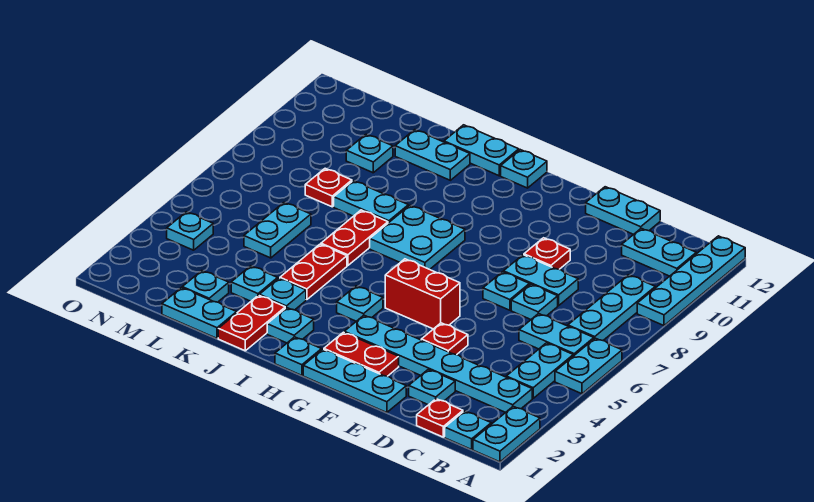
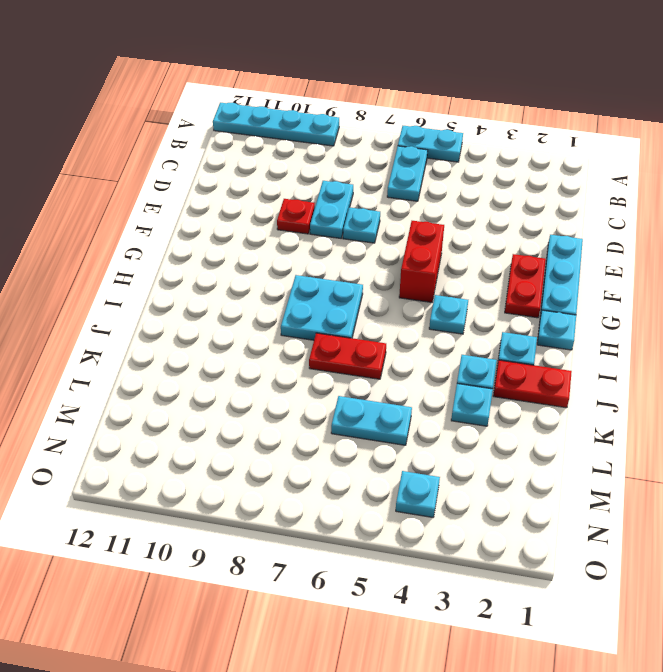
none -> cyan plate A1:A2 level 1
none -> cyan plate B1 level 1
none -> cyan plate B3:G3 level 1
none -> cyan plate B4:B5 level 1

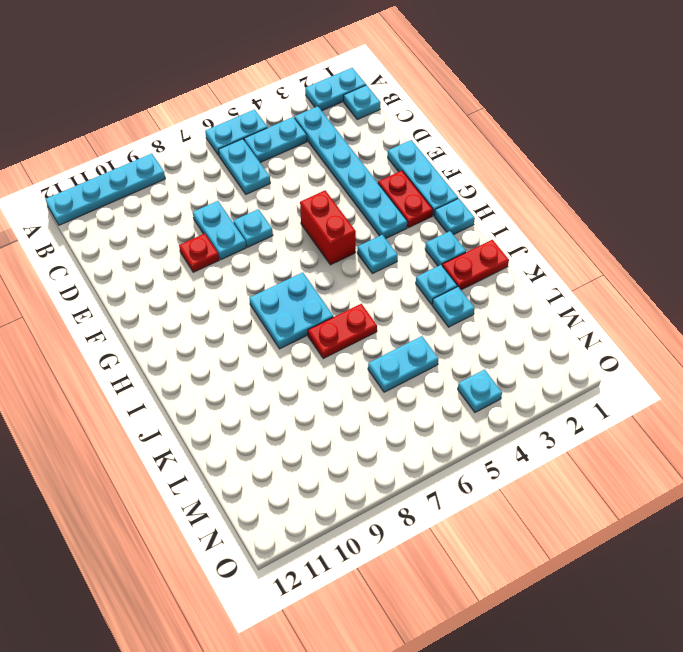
none -> cyan plate B7:B9 level 1
none -> cyan plate B11:C11 level 1
none -> red plate C1 level 1
none -> cyan plate D2 level 1

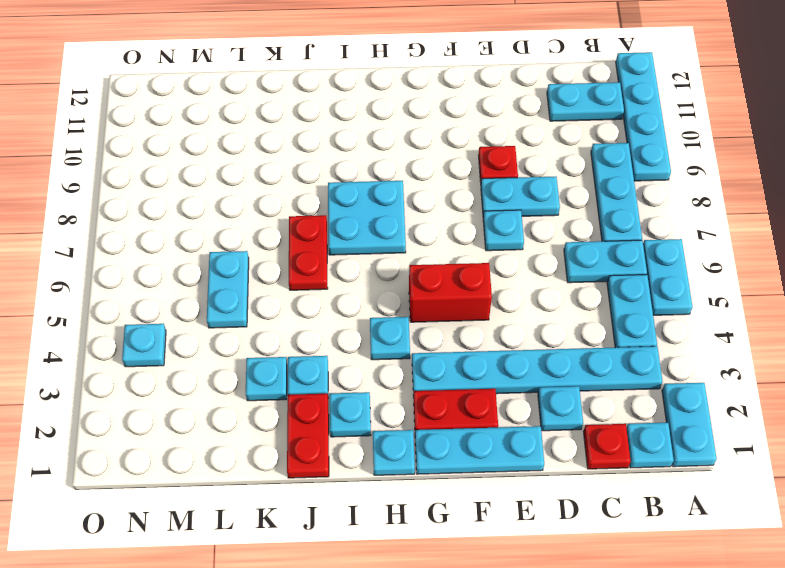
none -> cyan plate D7 level 1
none -> cyan plate D12:E12 level 1
none -> red plate E4 level 1
none -> cyan plate H12 level 1

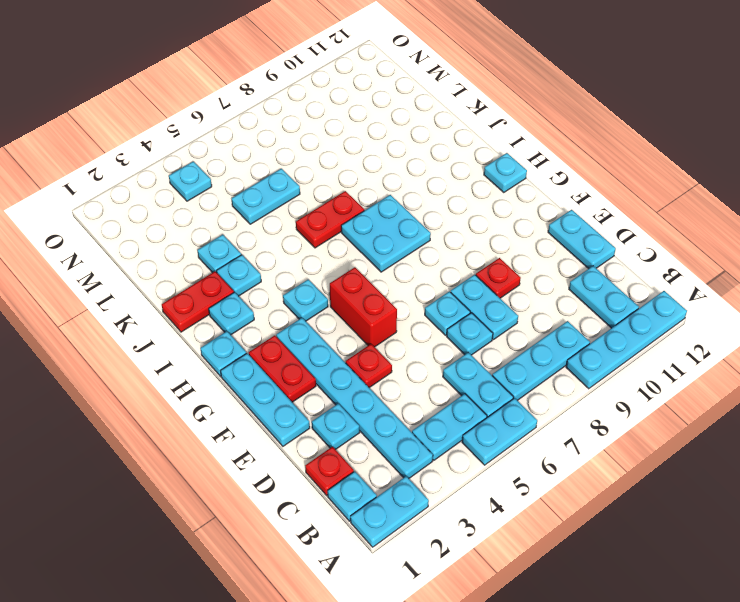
none -> cyan plate I12:J12 level 1
none -> red plate J4:J5 level 1
none -> cyan plate J8:K8 level 1
none -> cyan plate J11:K11 level 1

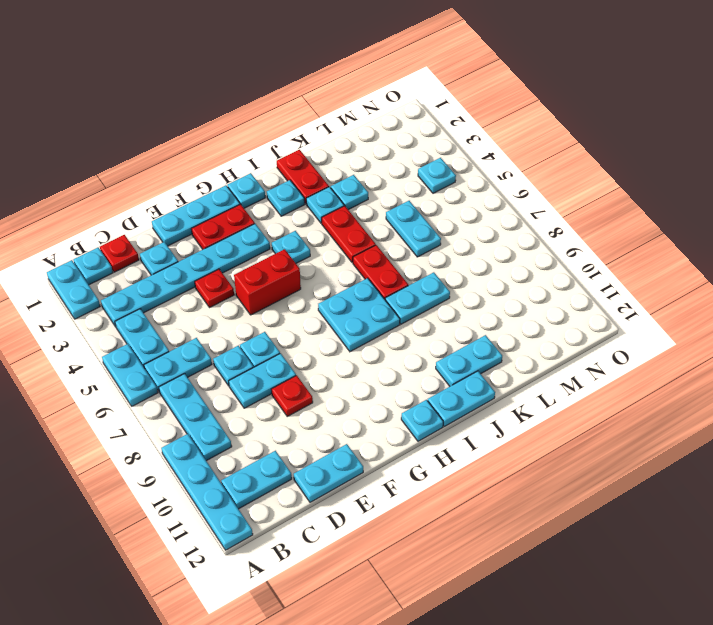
none -> cyan plate K1:L1 level 1
none -> cyan plate L2 level 1
none -> red plate L8 level 1
none -> cyan plate L10 level 1

